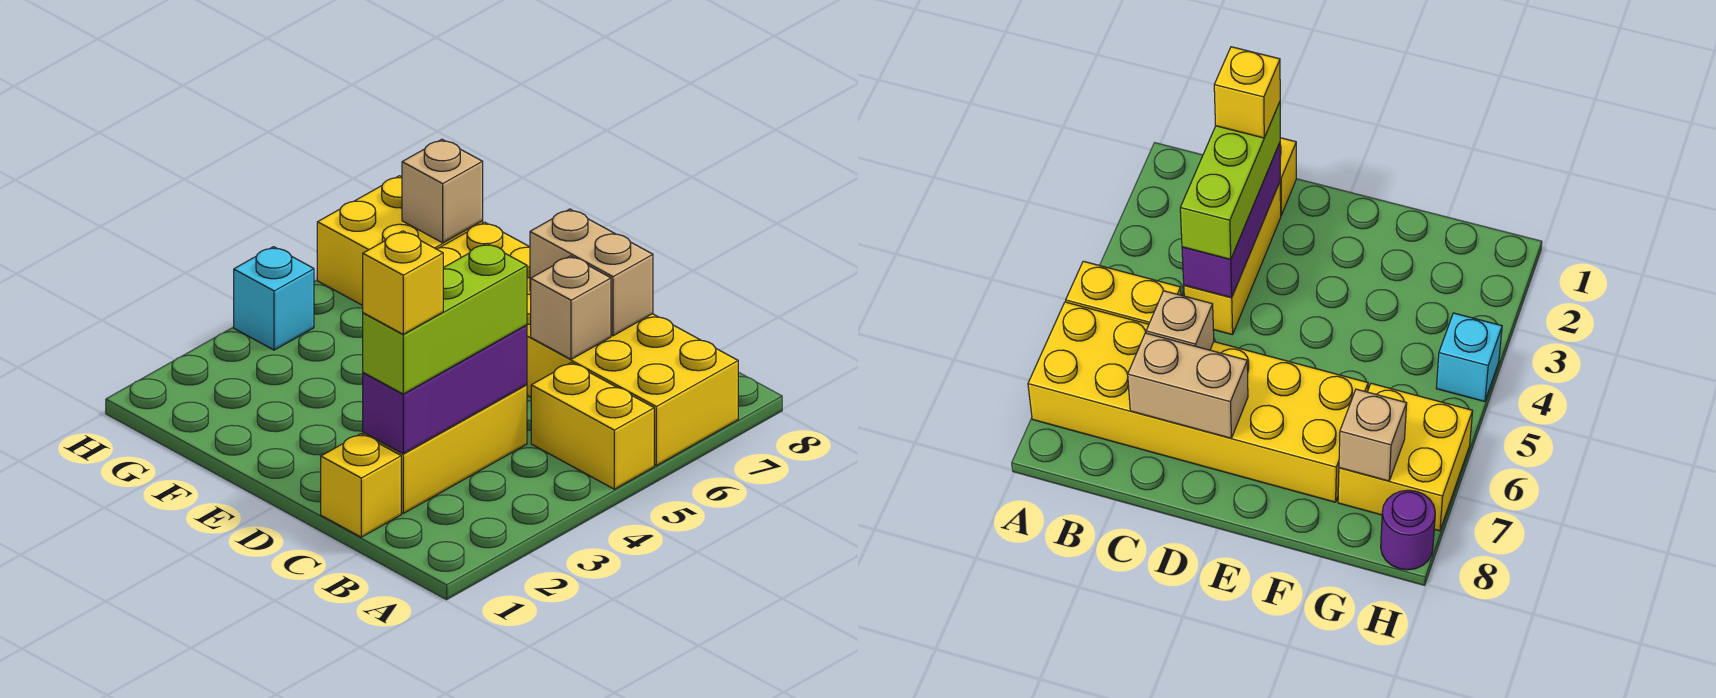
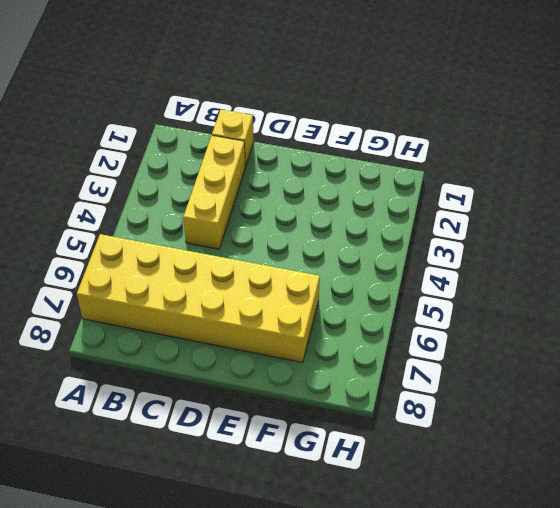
none -> yellow brick A5:B5 level 1
none -> yellow brick G6:H7 level 1
none -> cyan brick H4 level 1

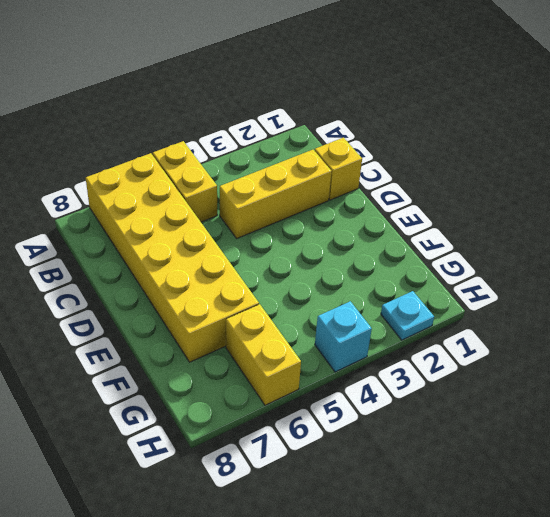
yellow brick G6:H6 level 1 -> yellow brick G6:H7 level 1
cyan plate H2 level 1 -> none
none -> purple round brick H8 level 1
none -> purple brick C2:C4 level 2
none -> tan brick C6 level 2

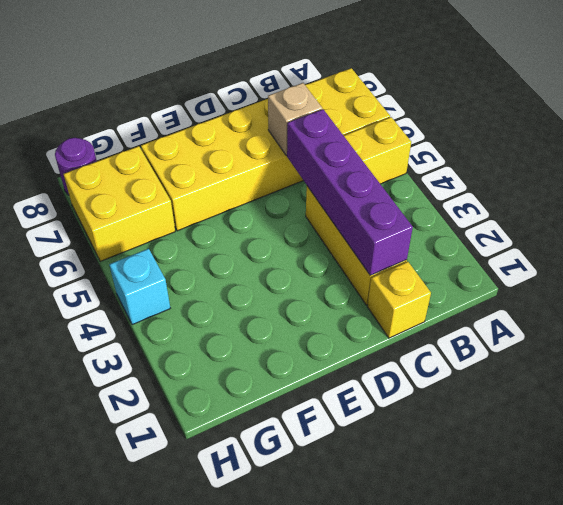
purple brick C2:C5 level 2 -> purple brick C2:C4 level 2
none -> tan brick C7:D7 level 2
none -> tan brick G7 level 2
none -> lime brick C2:C4 level 3

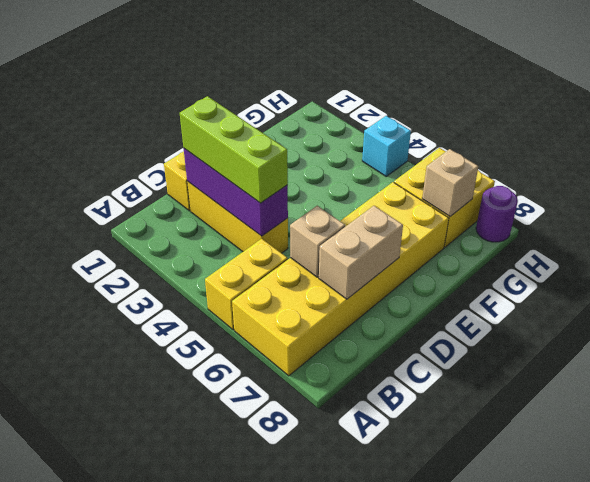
none -> yellow brick C2 level 4

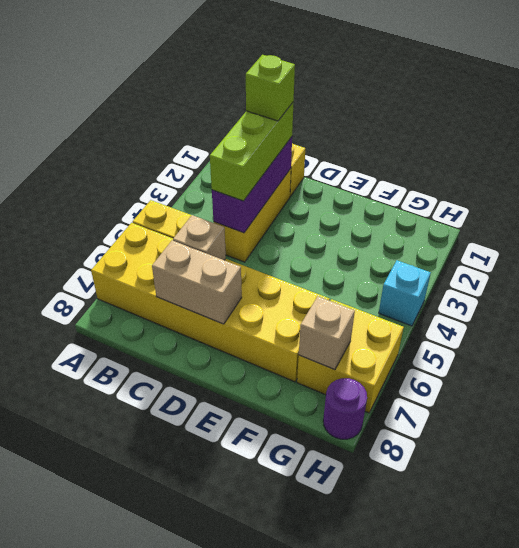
lime brick C2 level 4 -> yellow brick C2 level 4

